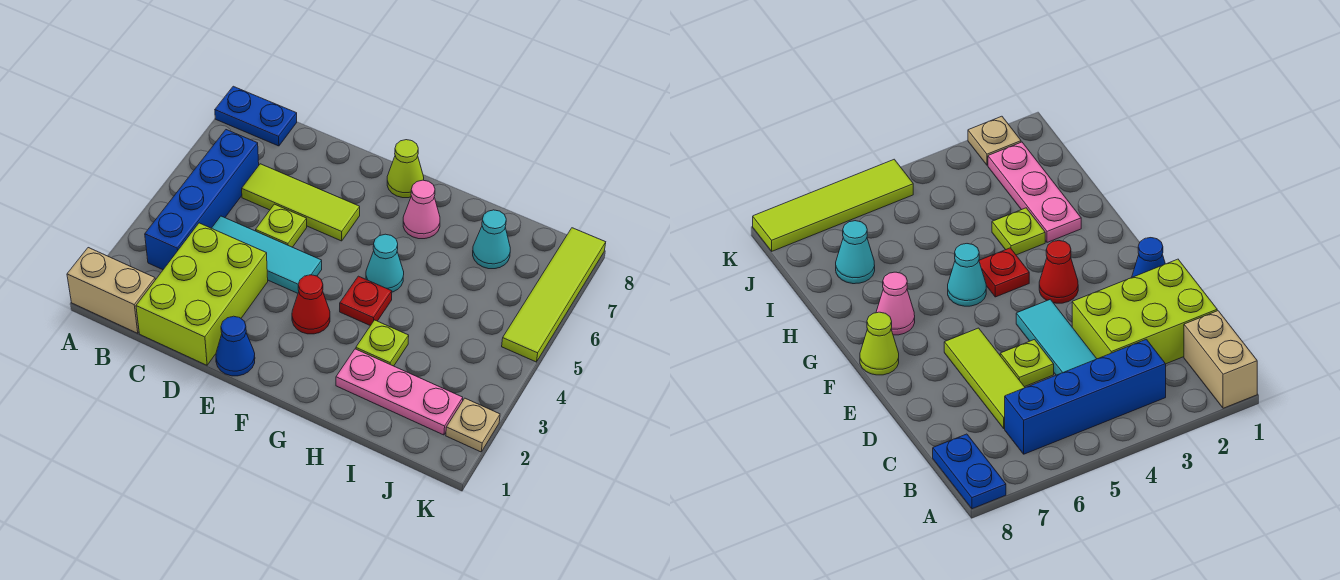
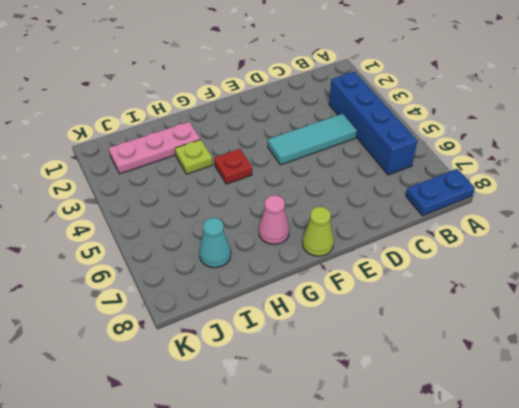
none -> tan brick A1:B1 level 1
none -> lime brick C1:D3 level 1
none -> lime tile C6:E6 level 1

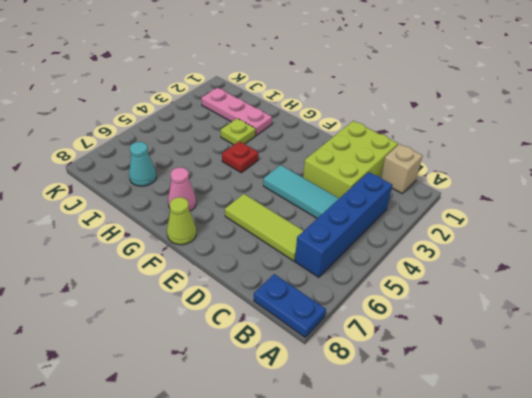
tan brick B1 level 1 -> tan brick A1:B1 level 1
none -> lime plate D5 level 1
none -> blue cone E1 level 1
none -> red cone F3 level 1

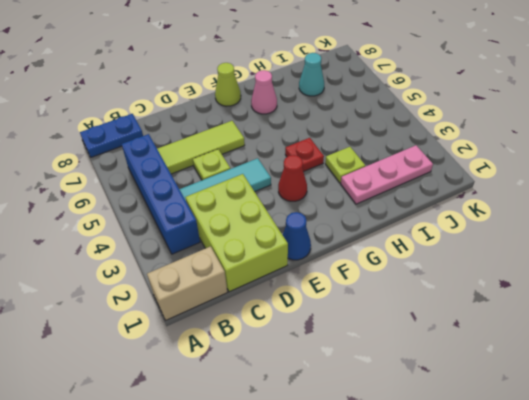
none -> cyan cone G5 level 1
none -> tan plate K2 level 1
none -> lime tile K5:K8 level 1

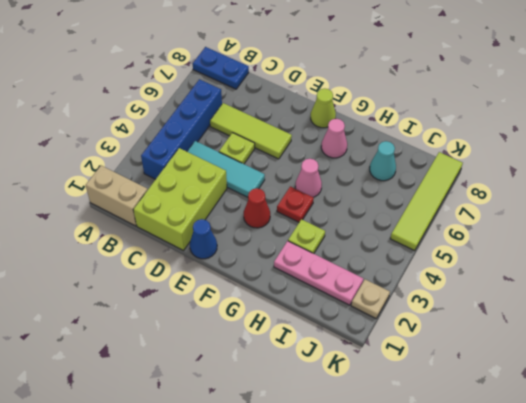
pink cone G5 level 1 -> cyan cone G5 level 1

